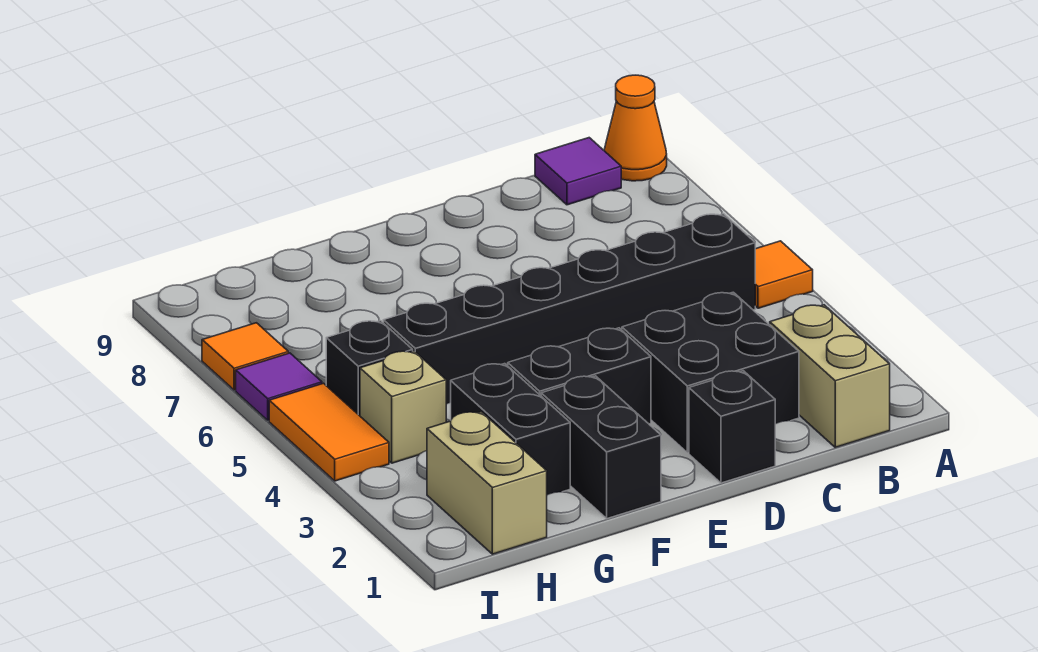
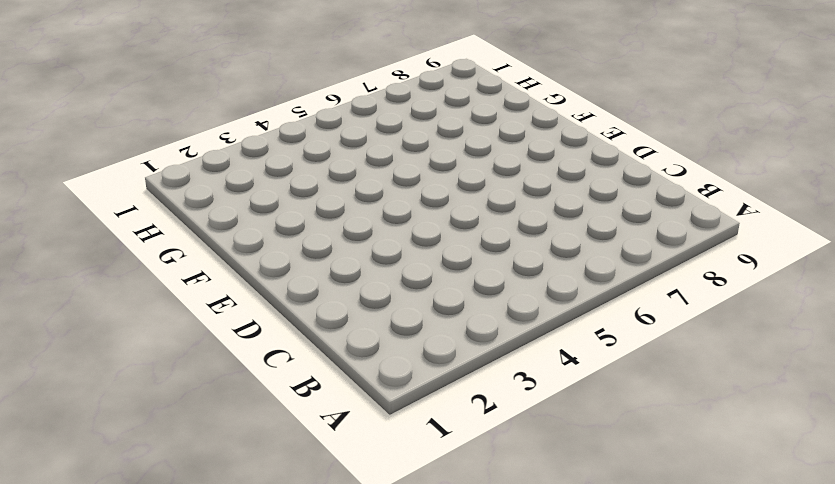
none -> orange tile A5 level 1
none -> orange cone A9 level 1
none -> tan brick B1:B2 level 1

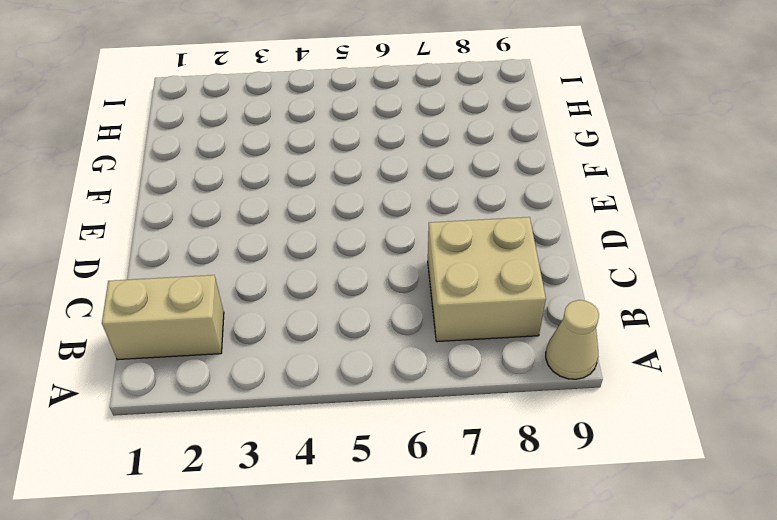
tan cone A9 level 1 -> orange cone A9 level 1
tan brick B7:C8 level 1 -> none
none -> orange tile A5 level 1
none -> black brick B5:G5 level 1
none -> purple tile B9 level 1

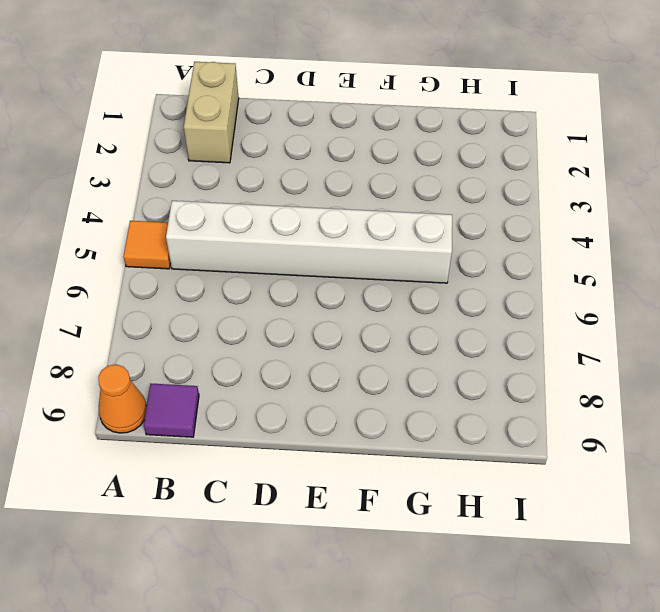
white brick B5:G5 level 1 -> black brick B5:G5 level 1
none -> black brick C2:D3 level 1
none -> black brick D1 level 1
none -> black brick E3:F3 level 1

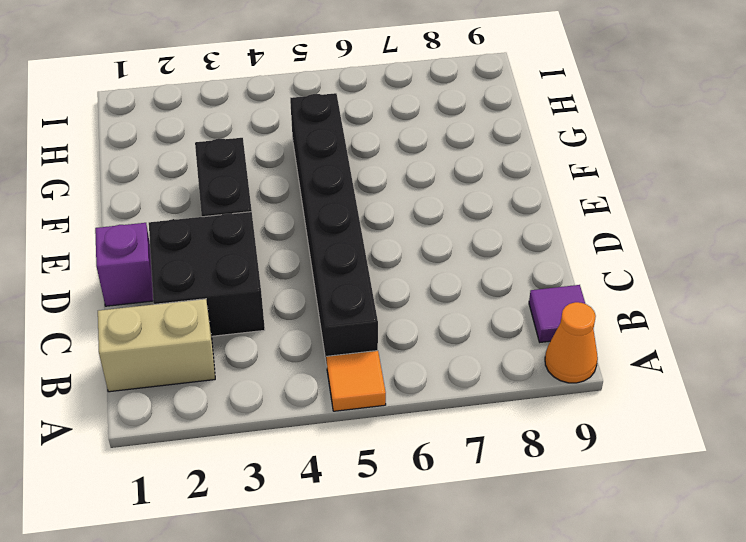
purple brick D1 level 1 -> black brick D1 level 1
none -> black brick F1:F2 level 1
none -> black brick G2:G3 level 1
none -> tan brick H1:H2 level 1

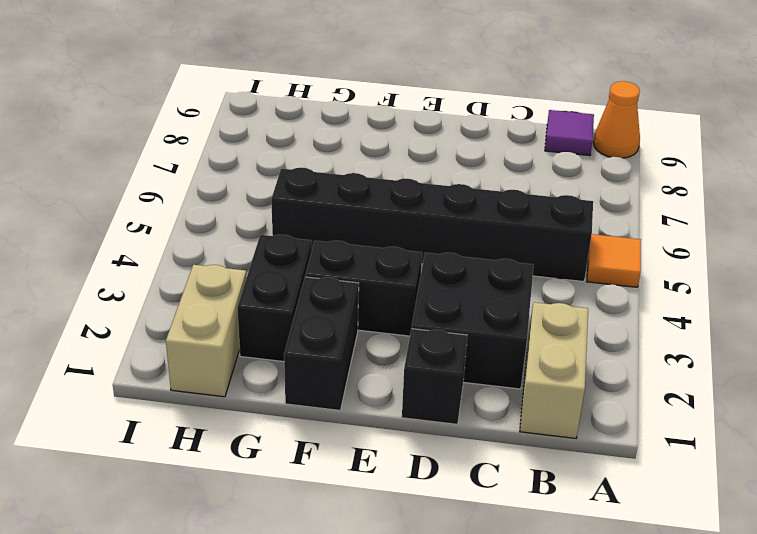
none -> tan brick H4 level 1
none -> black brick H5 level 1
none -> orange tile I4:I5 level 1

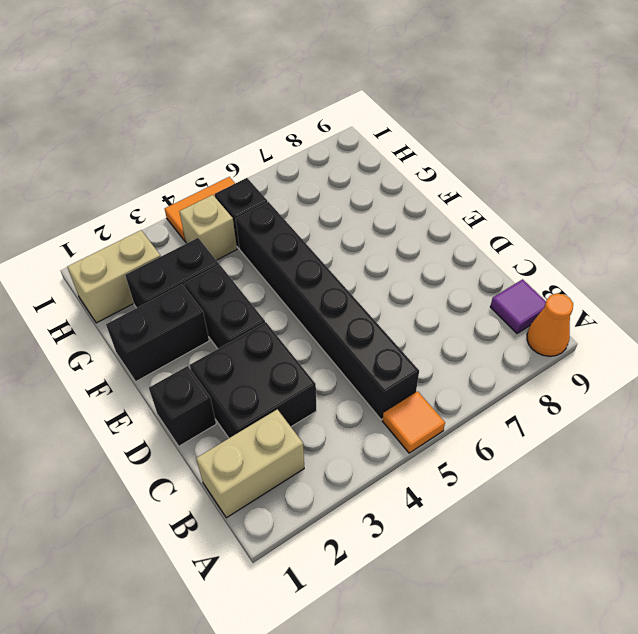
none -> purple tile I6 level 1
none -> orange tile I7 level 1

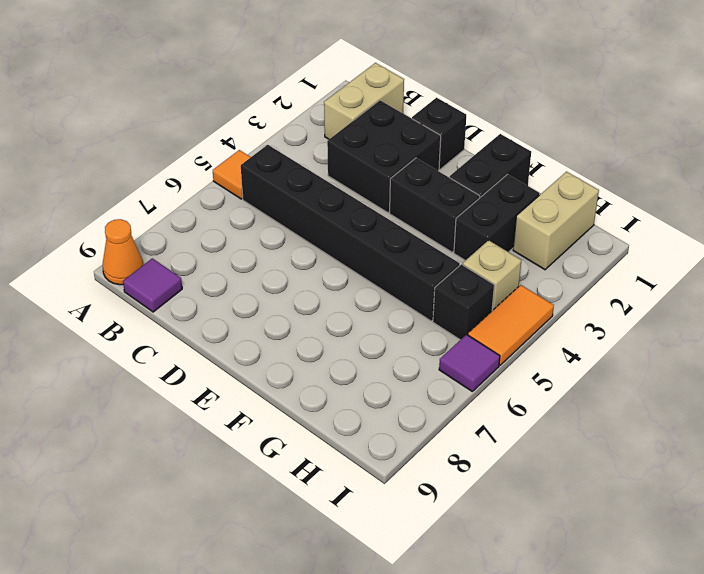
none -> orange tile I7 level 1

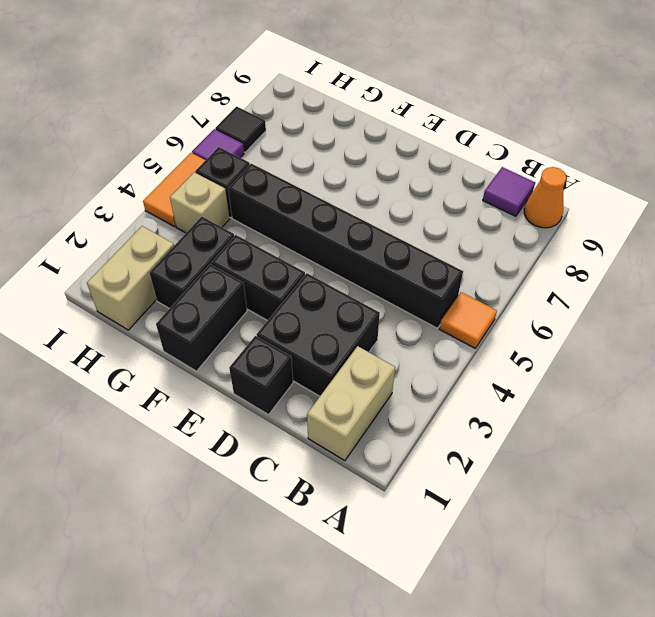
black tile I7 level 1 -> orange tile I7 level 1

